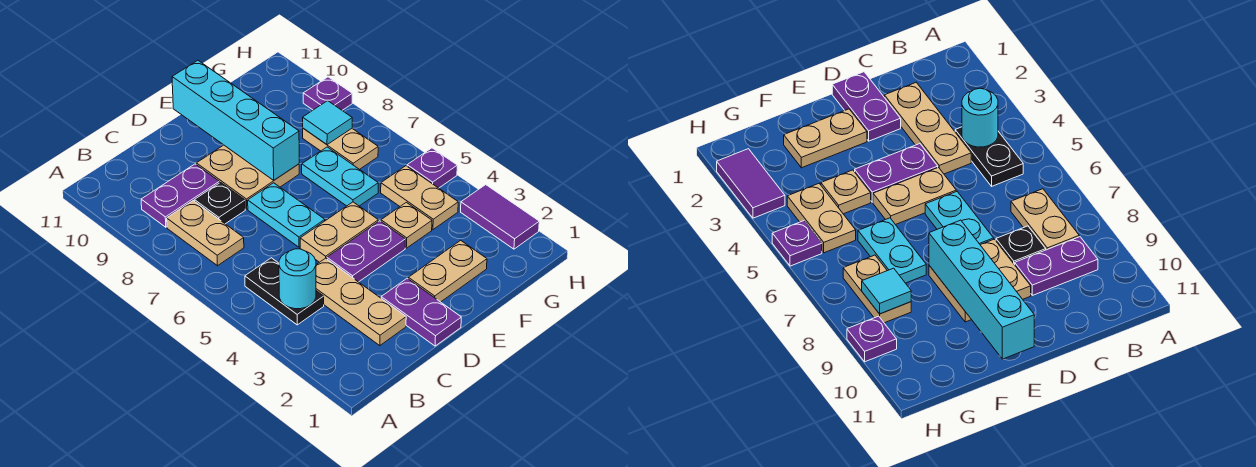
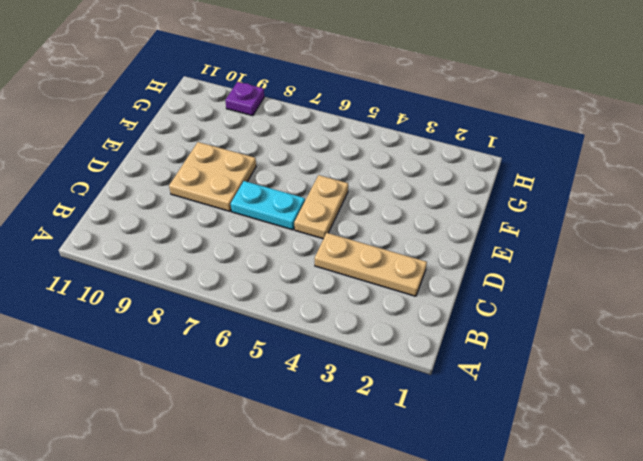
none -> black plate B4:B5 level 1
none -> tan plate B7:B8 level 1
none -> purple plate B9:C9 level 1

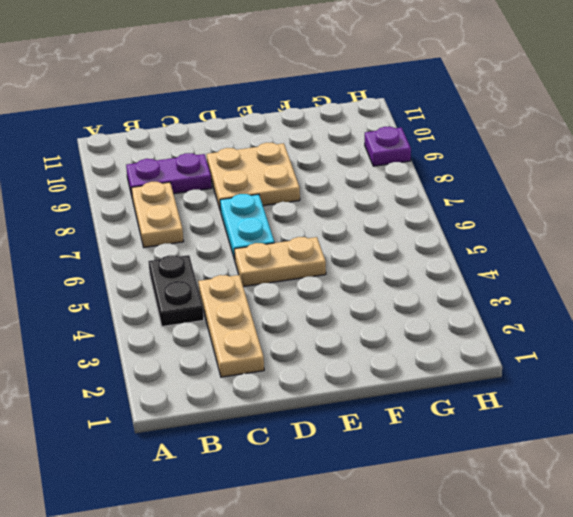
none -> black plate C8 level 1
none -> purple plate D1:D2 level 1
none -> purple plate D4:E4 level 1

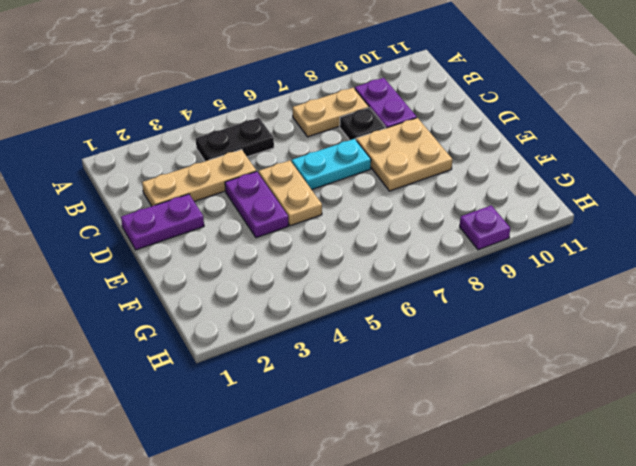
none -> tan plate E2:F2 level 1
none -> tan plate F4 level 1
none -> cyan plate F6:F7 level 1

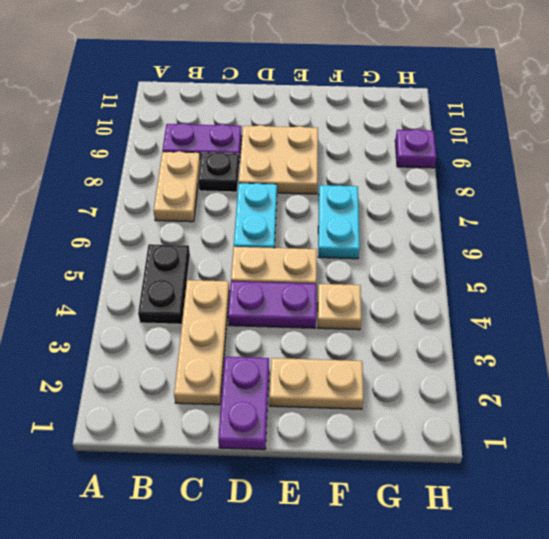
none -> tan plate G4:G5 level 1
none -> tan plate G7:G8 level 1
none -> purple tile H2:H3 level 1

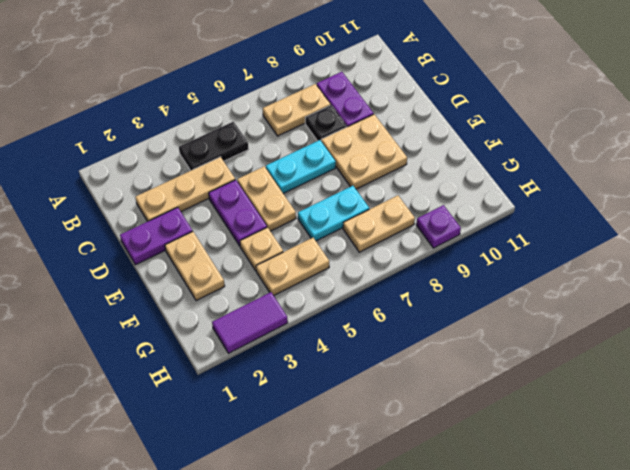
none -> purple plate H5 level 1
none -> cyan round brick B4 level 2
none -> cyan brick E8:E11 level 2

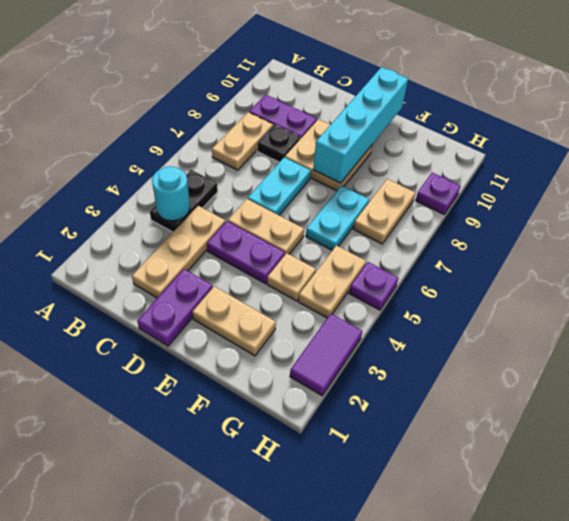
none -> cyan tile G8 level 2

